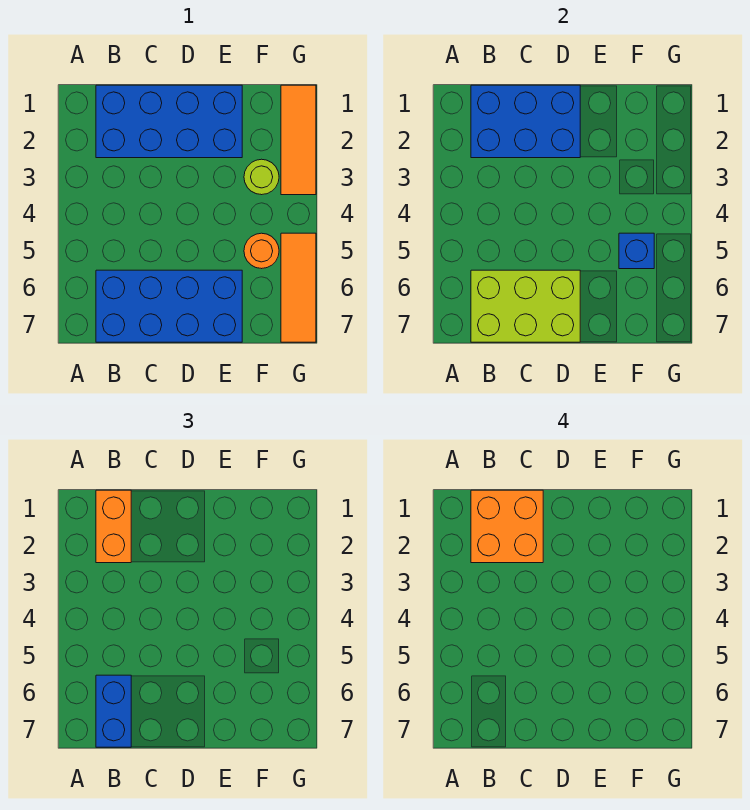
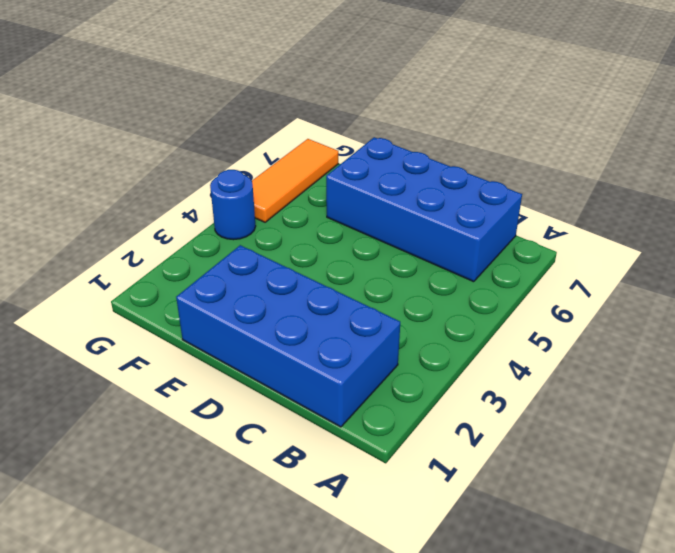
blue round brick G4 level 1 -> none
none -> lime round brick F3 level 1
none -> orange round brick F5 level 1
none -> orange tile G1:G3 level 1

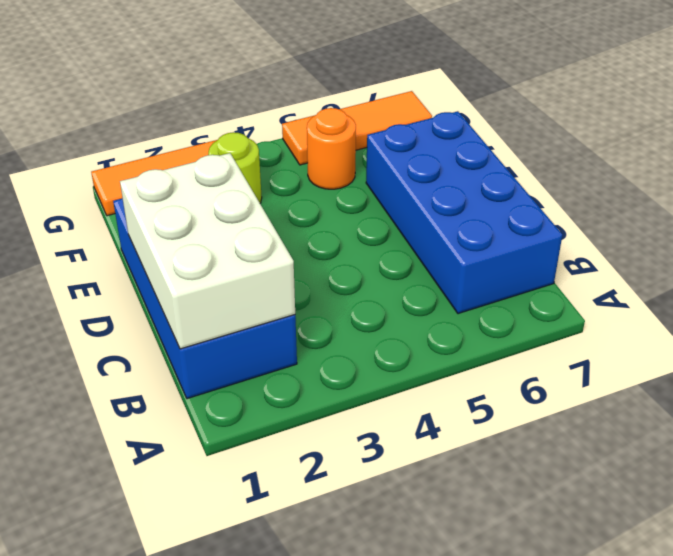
white brick B1:D2 level 2 -> blue brick B1:D2 level 2
none -> lime brick B6:D7 level 2
none -> blue brick F5 level 2
none -> orange brick B1:B2 level 3

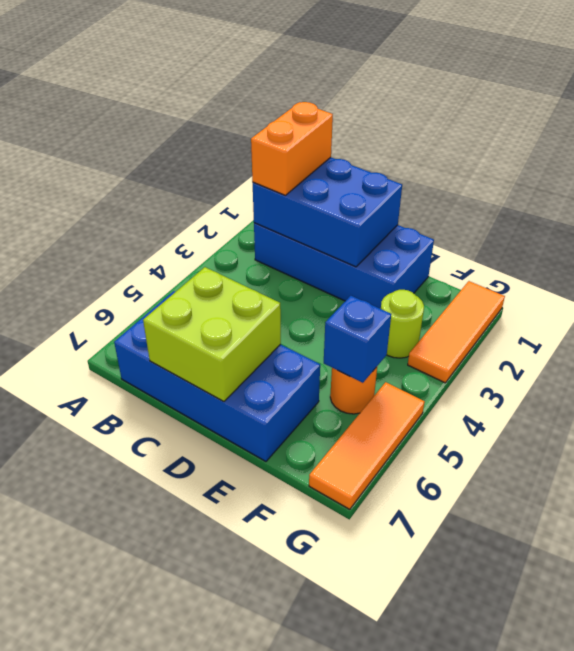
lime brick C6:D7 level 2 -> lime brick B6:D7 level 2
none -> blue brick B6:B7 level 3
none -> orange brick B1:C2 level 4

